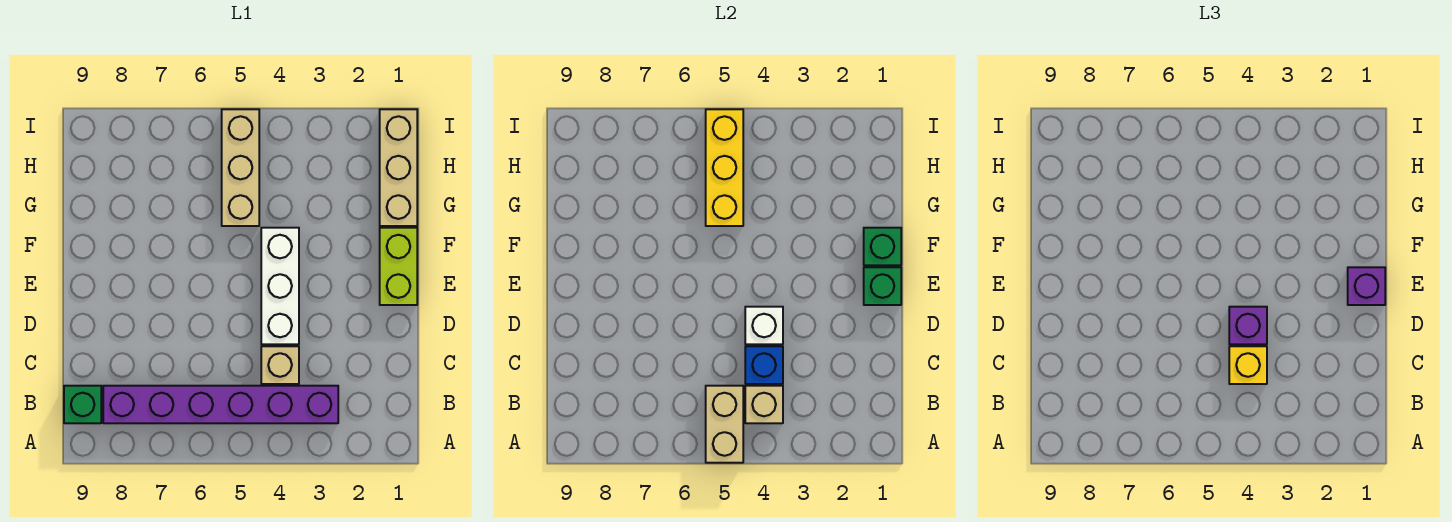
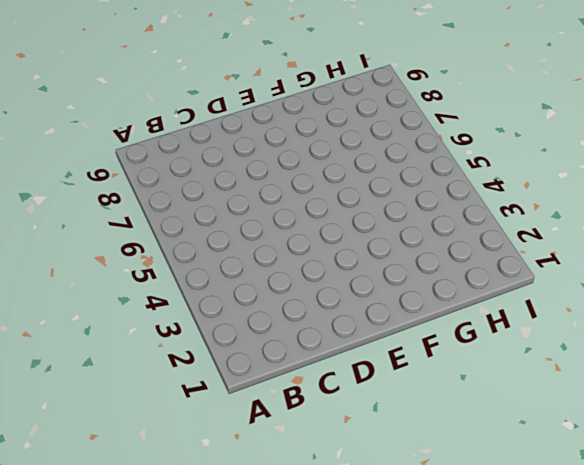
none -> purple brick B3:B8 level 1
none -> green brick B9 level 1
none -> tan brick C4 level 1

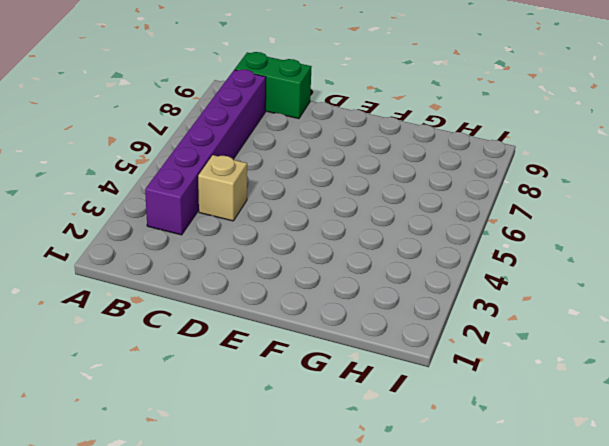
green brick B9:C9 level 1 -> green brick B9 level 1
none -> white brick D4:F4 level 1
none -> lime brick E1:F1 level 1
none -> tan brick G1:I1 level 1

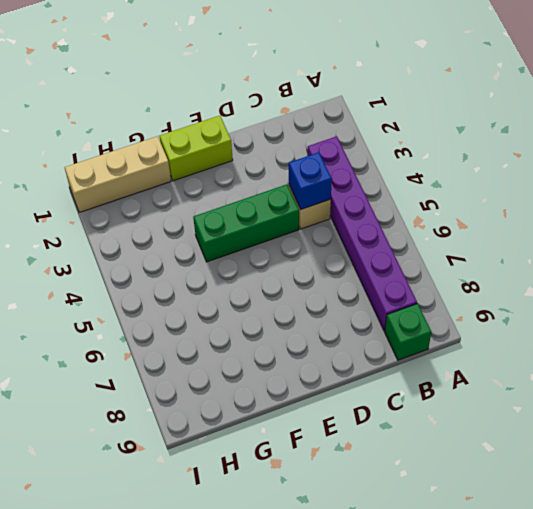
green brick D4:F4 level 1 -> white brick D4:F4 level 1
none -> tan brick G5:I5 level 1
none -> tan brick A5:B5 level 2
none -> tan brick B4 level 2

